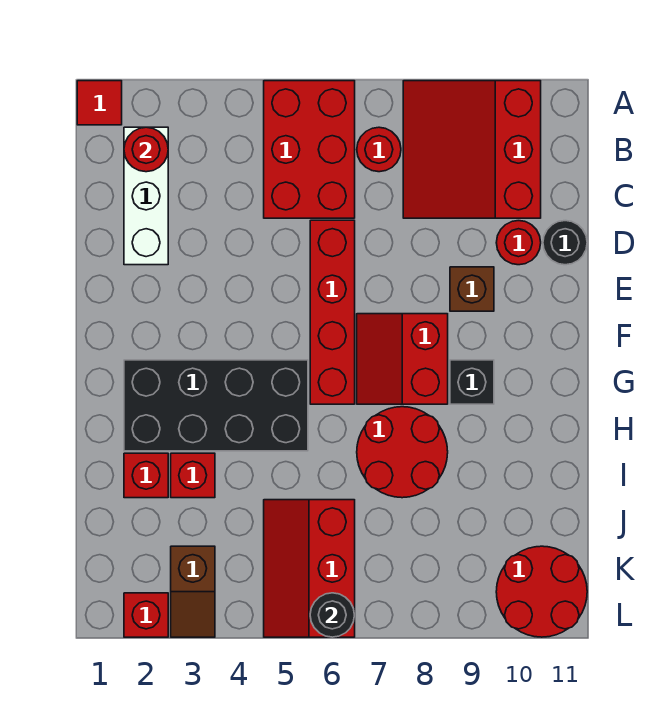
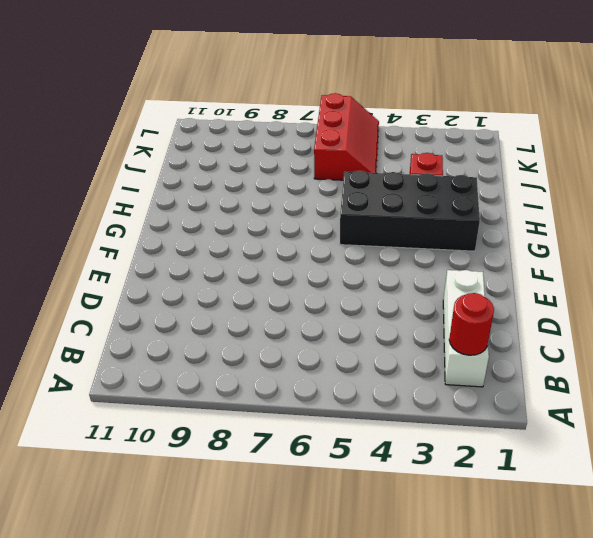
none -> red tile A1 level 1
none -> red brick A5:C6 level 1
none -> red slope A8:C10 level 1 top 10

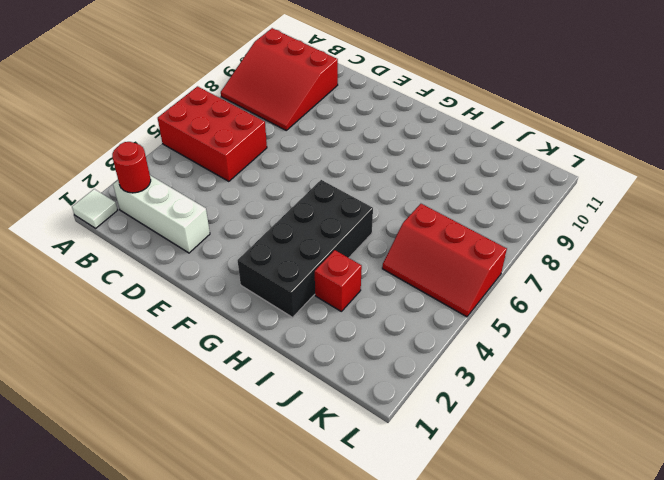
white tile A1 level 1 -> red tile A1 level 1
none -> red round brick B7 level 1
none -> red brick D6:G6 level 1
none -> red round brick D10 level 1

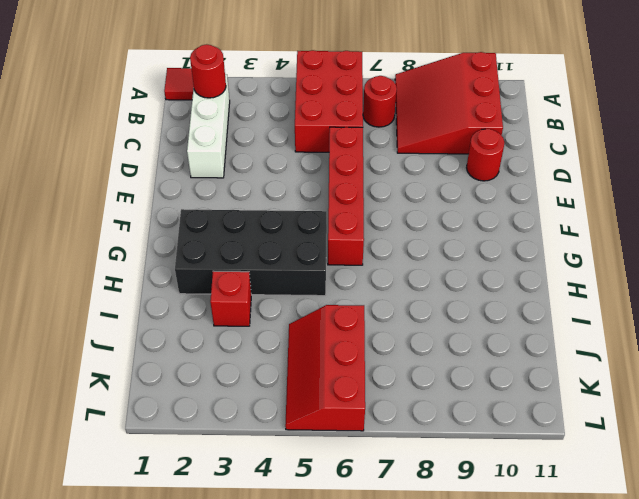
none -> black round brick D11 level 1
none -> brown brick E9 level 1
none -> red slope F7:G8 level 1 top 8

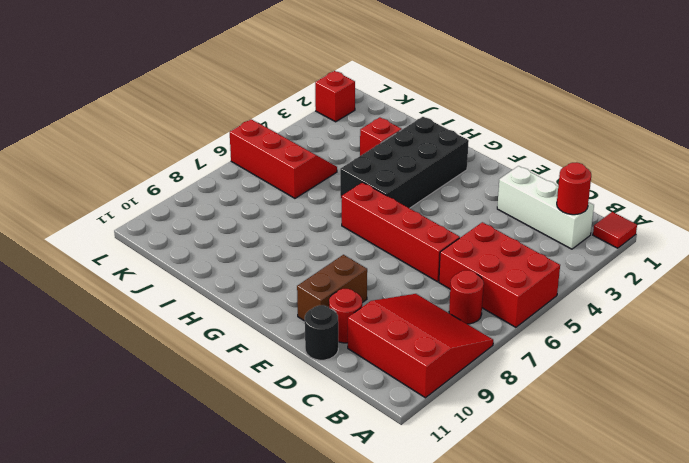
brown brick E9:E10 level 1 -> brown brick E9 level 1
none -> red slope F7:G8 level 1 top 8
none -> black brick G9 level 1
none -> red round brick H7:I8 level 1

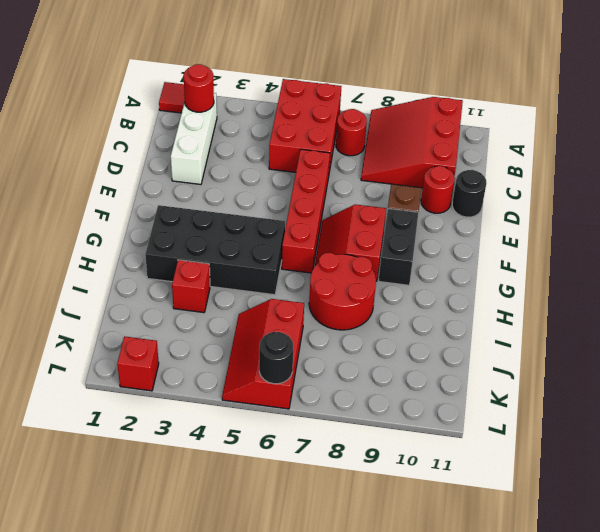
black brick F9:G9 level 1 -> black brick G9 level 1
none -> red brick I2 level 1
none -> brown slope K3:L3 level 1 top K
none -> red round brick K10:L11 level 1

